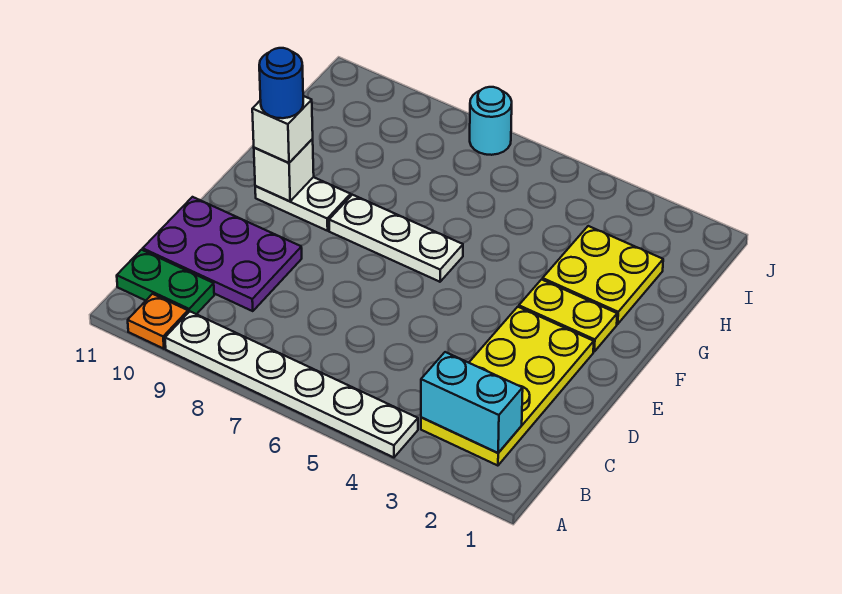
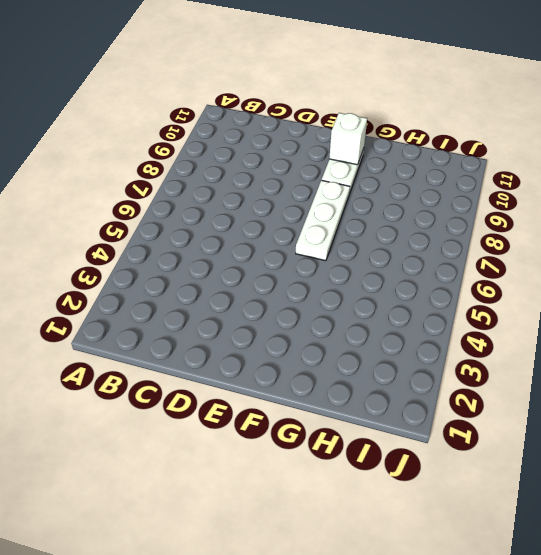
none -> white plate A4:A9 level 1
none -> orange plate A10 level 1
none -> yellow plate B2:E3 level 1

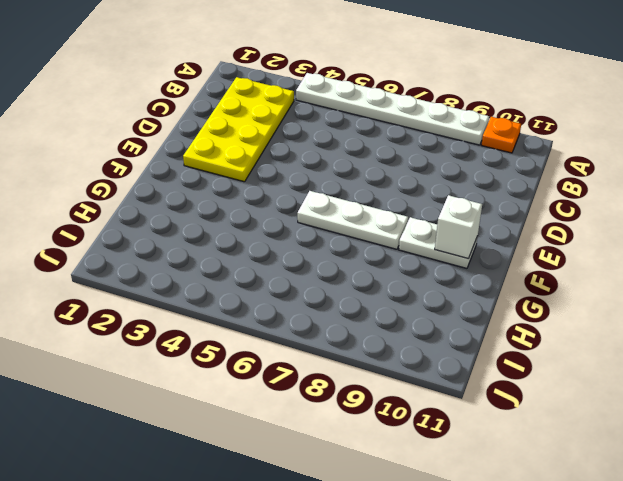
none -> green plate B10:B11 level 1
none -> purple plate C9:D11 level 1
none -> yellow plate F2:F3 level 1

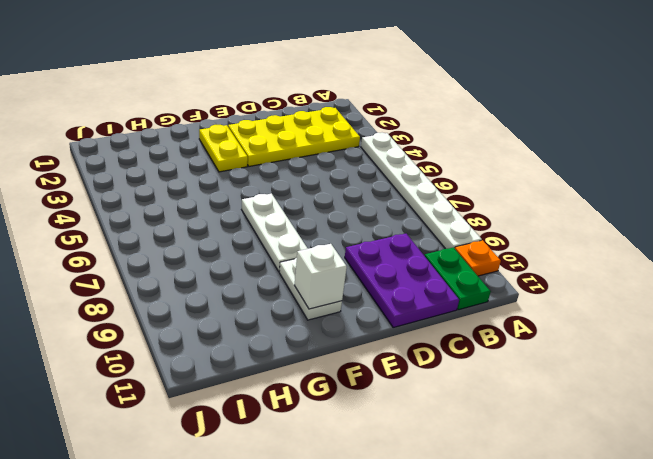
none -> yellow plate G2:H3 level 1
none -> cyan round brick J7 level 1
none -> cyan brick B2:B3 level 2

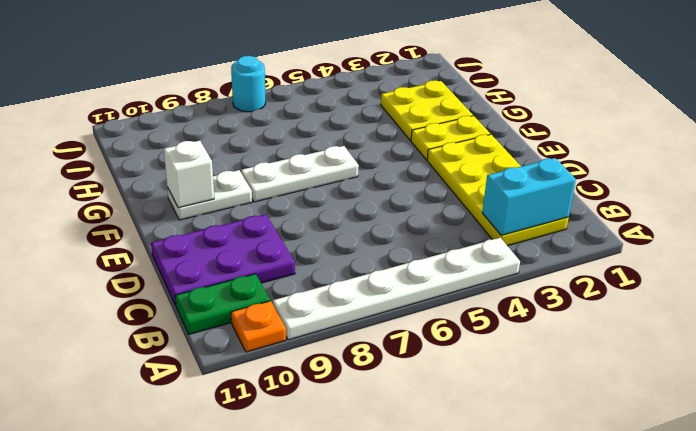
none -> white brick F10 level 3
none -> blue round brick F10 level 4

